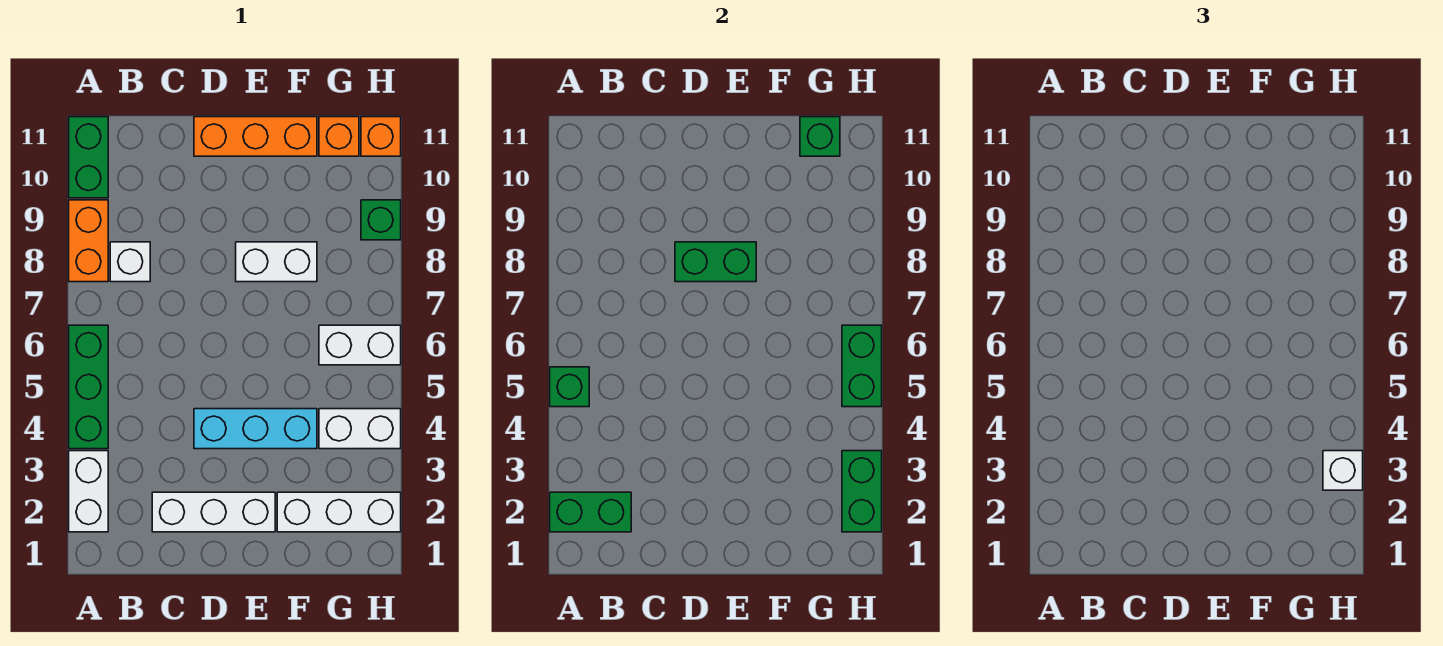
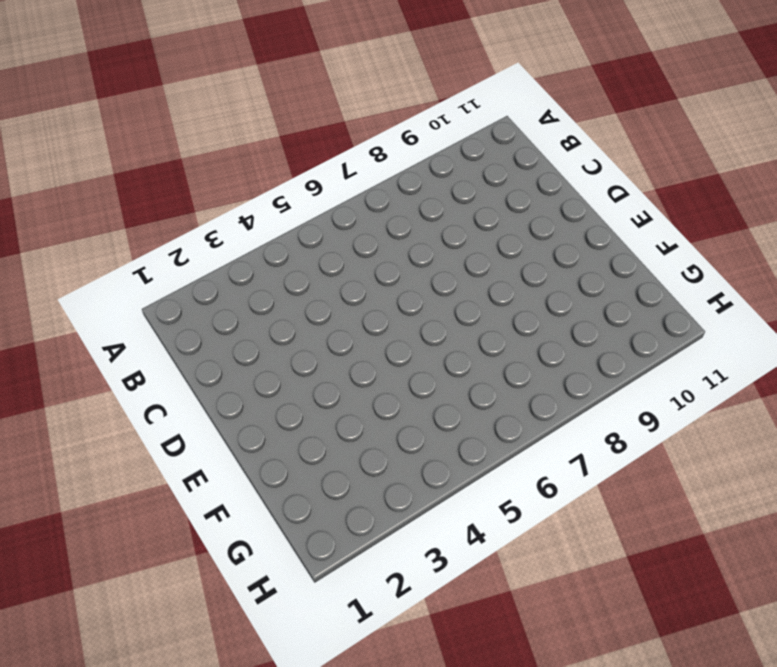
none -> white brick A2:A3 level 1
none -> green brick A4:A6 level 1
none -> orange brick A8:A9 level 1

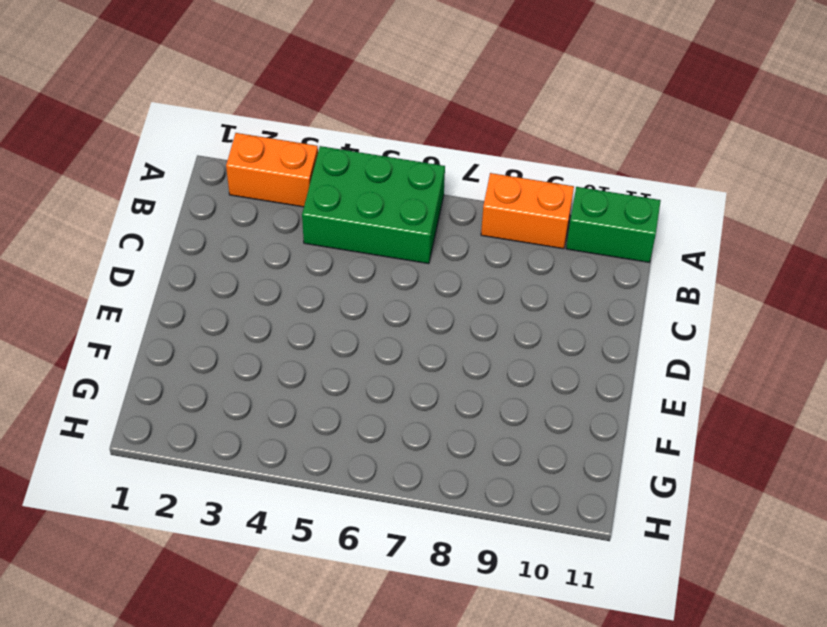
orange brick A2:A3 level 1 -> white brick A2:A3 level 1
green brick A4:B6 level 1 -> green brick A4:A6 level 1
none -> white brick B8 level 1
none -> white brick C2:E2 level 1
none -> cyan brick D4:F4 level 1

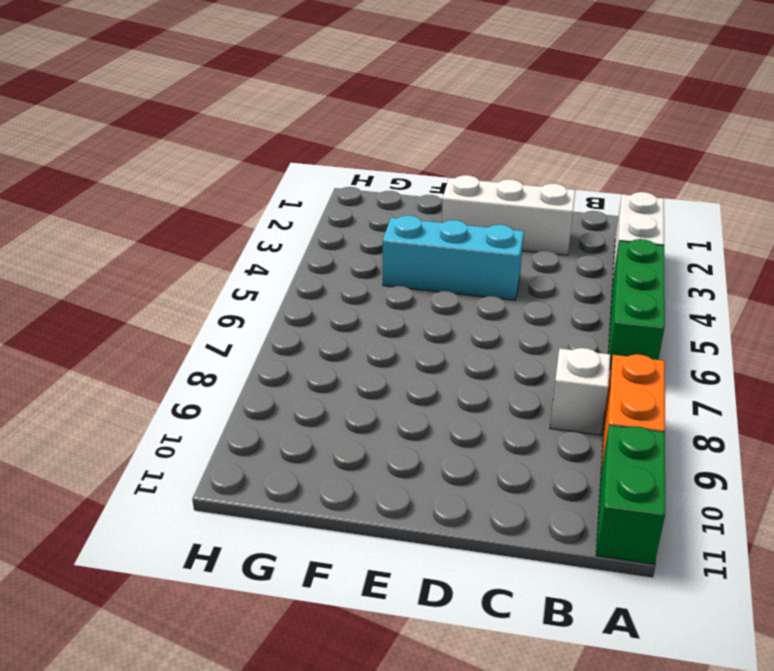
none -> orange brick D11:F11 level 1
none -> white brick E8:F8 level 1
none -> white brick F2:H2 level 1

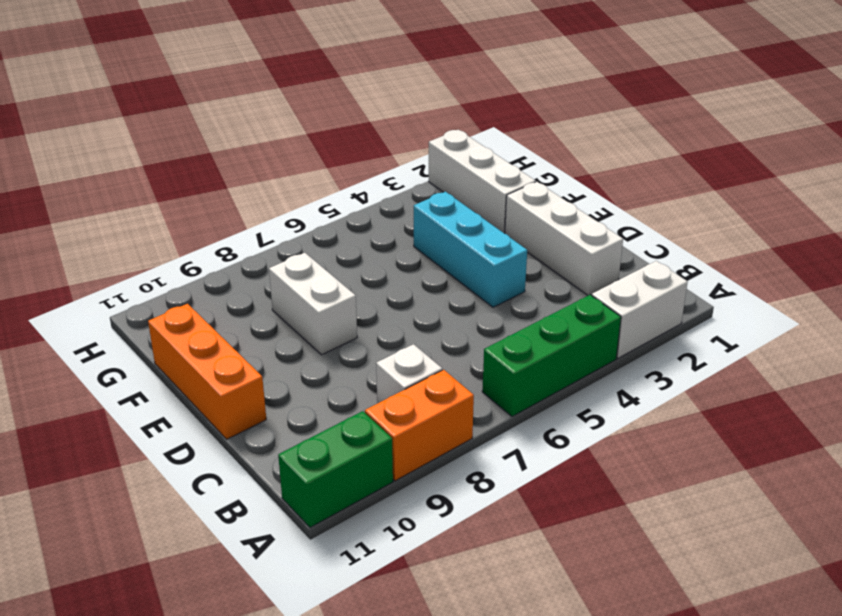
none -> white brick G4:H4 level 1
none -> white brick G6:H6 level 1
none -> orange brick G11 level 1

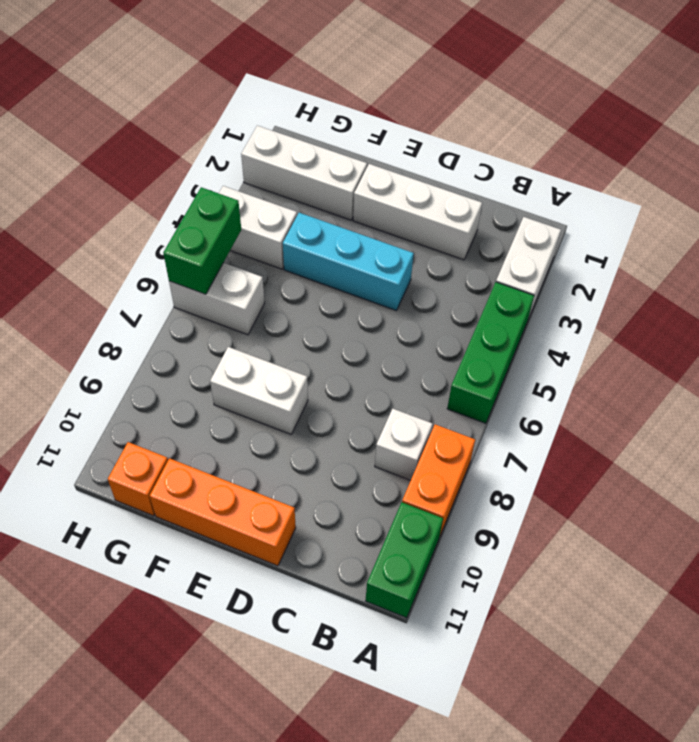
none -> green brick H9 level 1
none -> orange brick H11 level 1
none -> green brick A2:B2 level 2

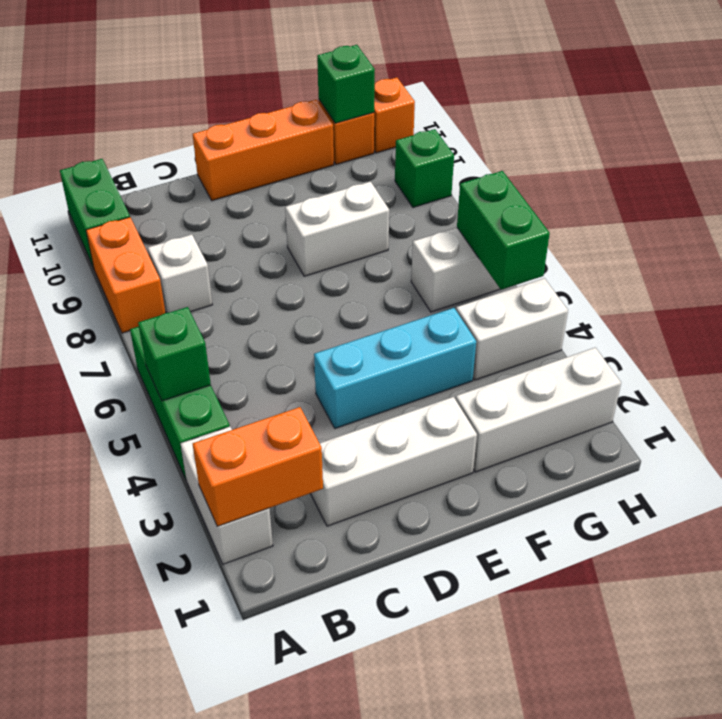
orange brick A2:B2 level 2 -> green brick A2:B2 level 2
none -> green brick D8:E8 level 2
none -> green brick H2:H3 level 2
none -> white brick H3 level 3

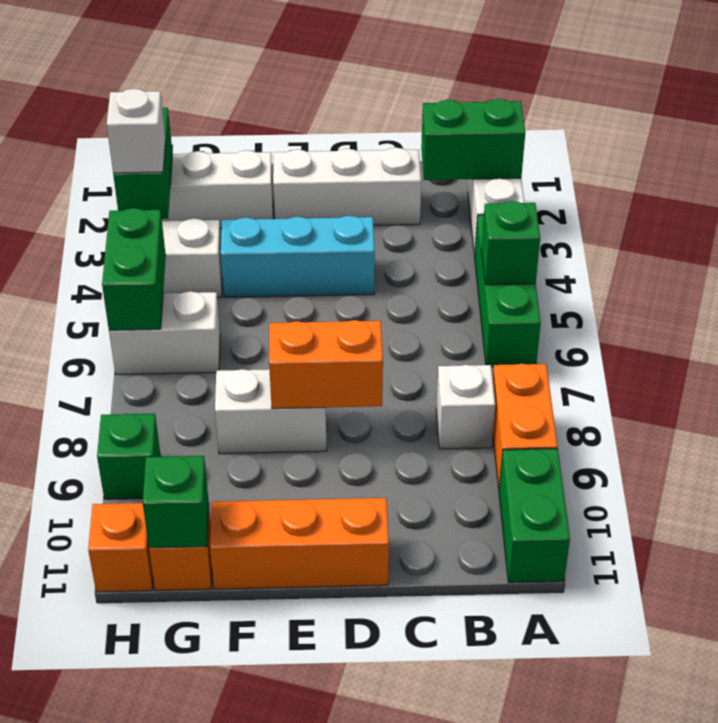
orange brick D8:E8 level 2 -> green brick D8:E8 level 2

